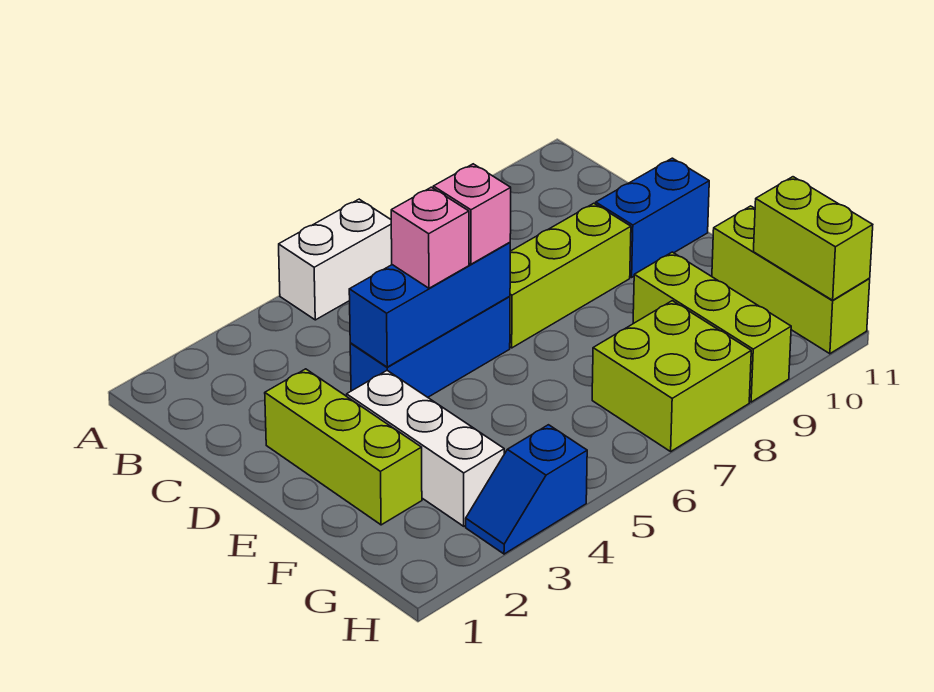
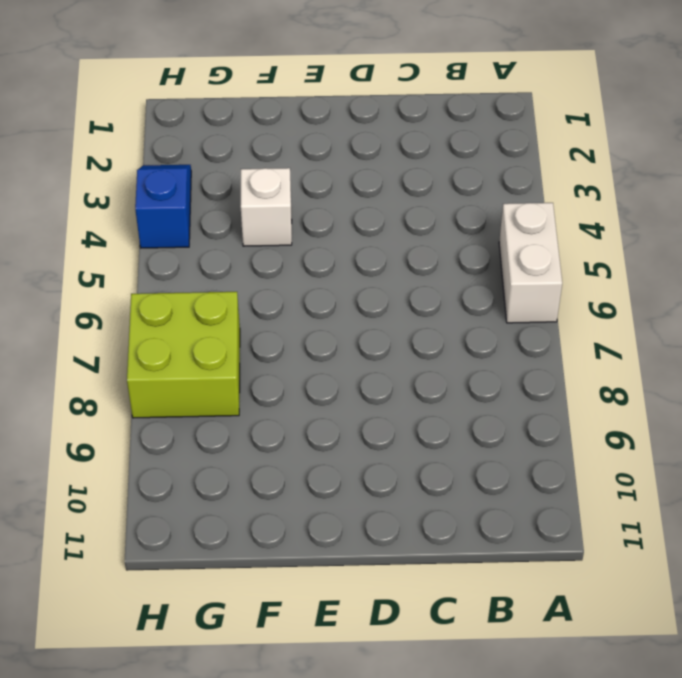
white brick F4 level 1 -> none
none -> lime brick D2:F2 level 1
none -> blue brick D4:D6 level 1
none -> lime brick D7:D9 level 1

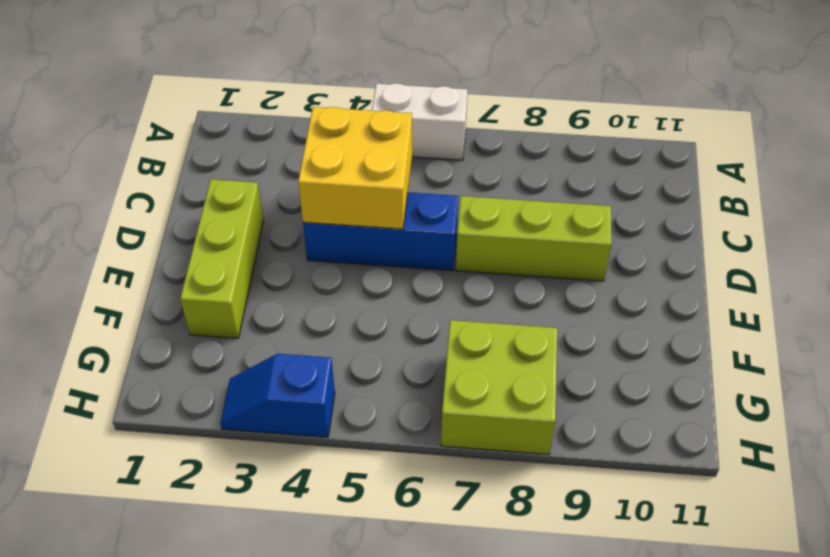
yellow brick C4:D5 level 2 -> blue brick D4:D6 level 2
none -> blue brick D10:D11 level 1
none -> white brick E3:G3 level 1
none -> lime brick F9:H9 level 1

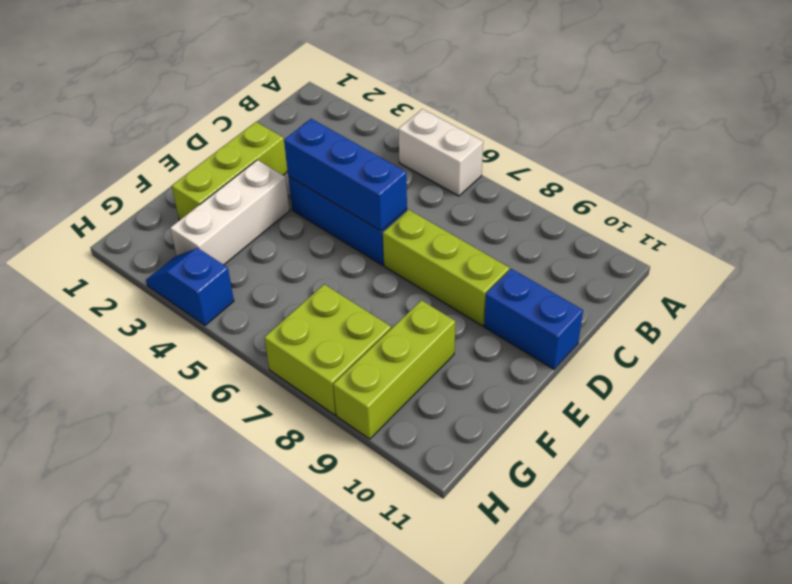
none -> lime brick F11:H11 level 1
none -> lime brick G11:H11 level 2
none -> pink brick D5 level 3

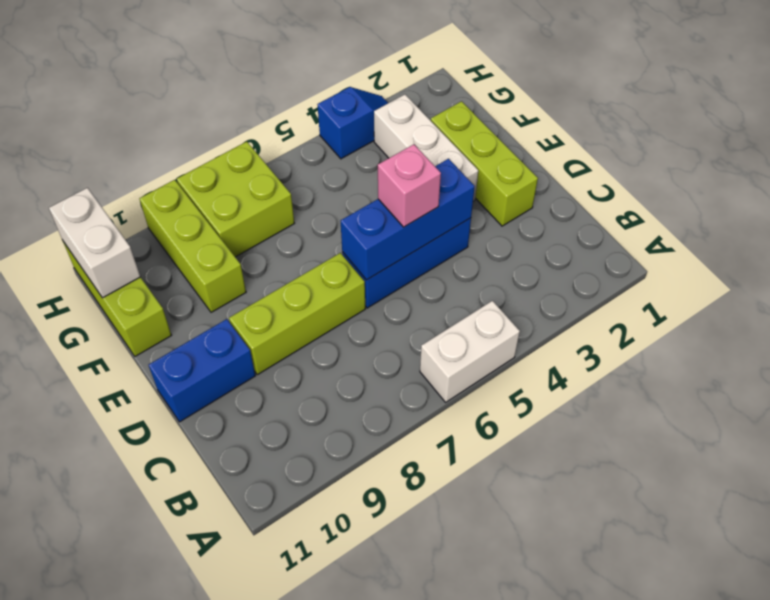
white brick G11:H11 level 2 -> lime brick G11:H11 level 2
none -> pink brick D6 level 3

